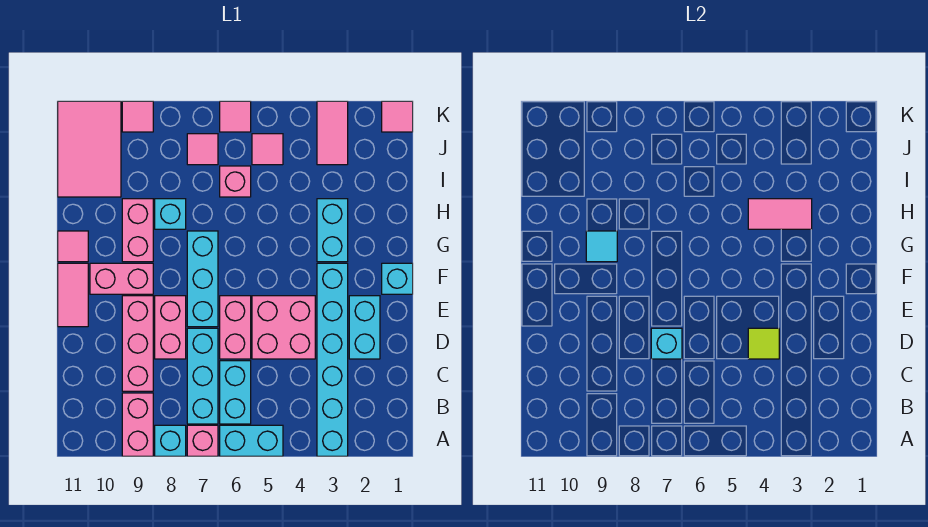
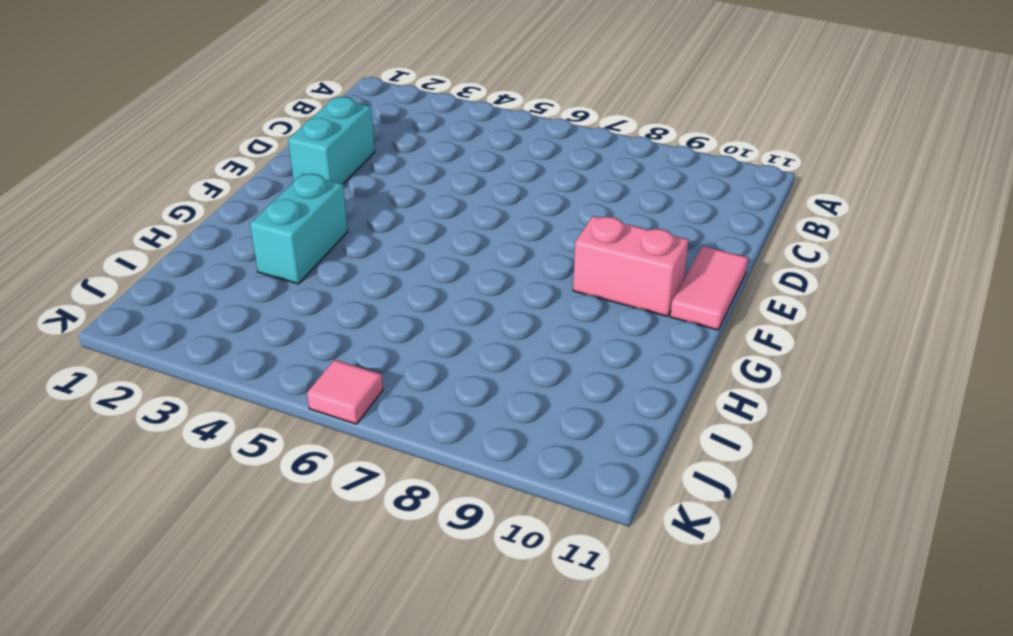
none -> cyan brick A3:F3 level 1
none -> cyan brick A5:A6 level 1
none -> pink brick A7 level 1
none -> cyan brick A8 level 1

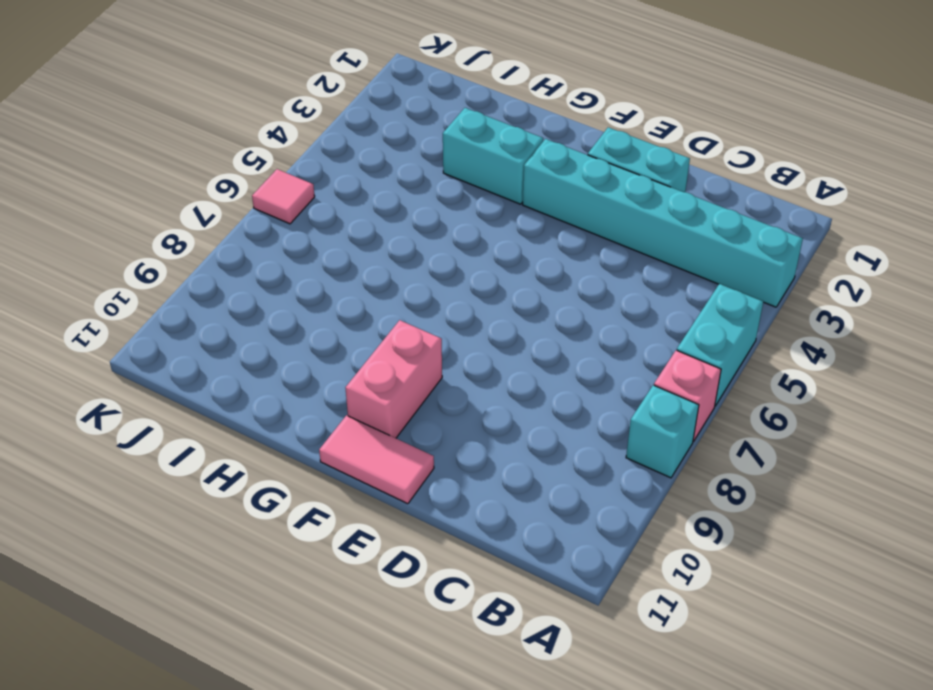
none -> pink brick A9:B9 level 1
none -> cyan brick B6:C6 level 1
none -> cyan brick B7:D7 level 1
none -> pink brick C9:E9 level 1

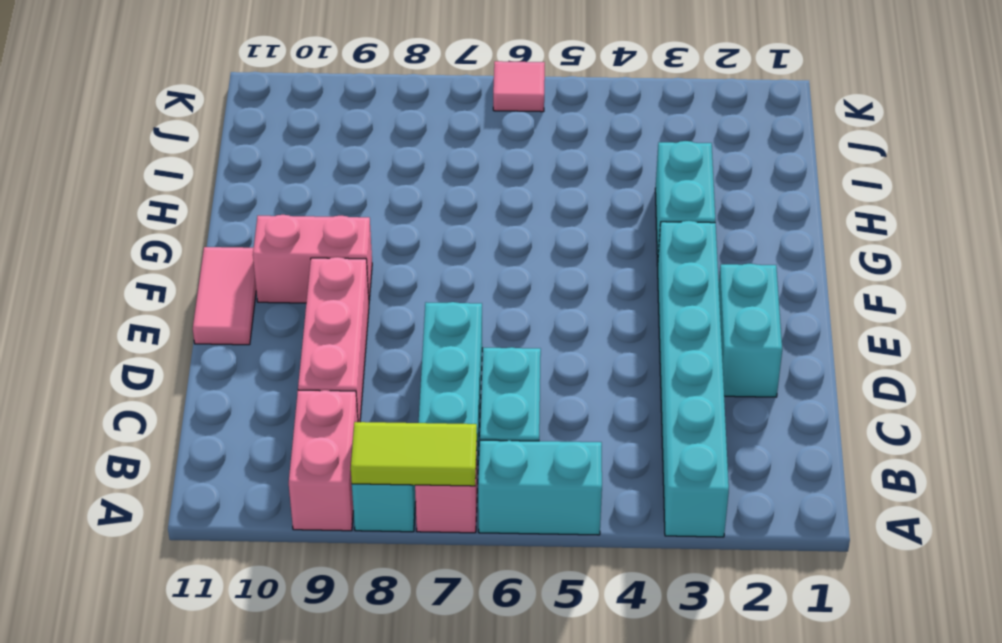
lime tile A7:A8 level 2 -> none
none -> pink brick D4:E5 level 1
none -> pink brick D6:E6 level 1
none -> pink brick D8:E8 level 1
none -> cyan brick E7:G7 level 1

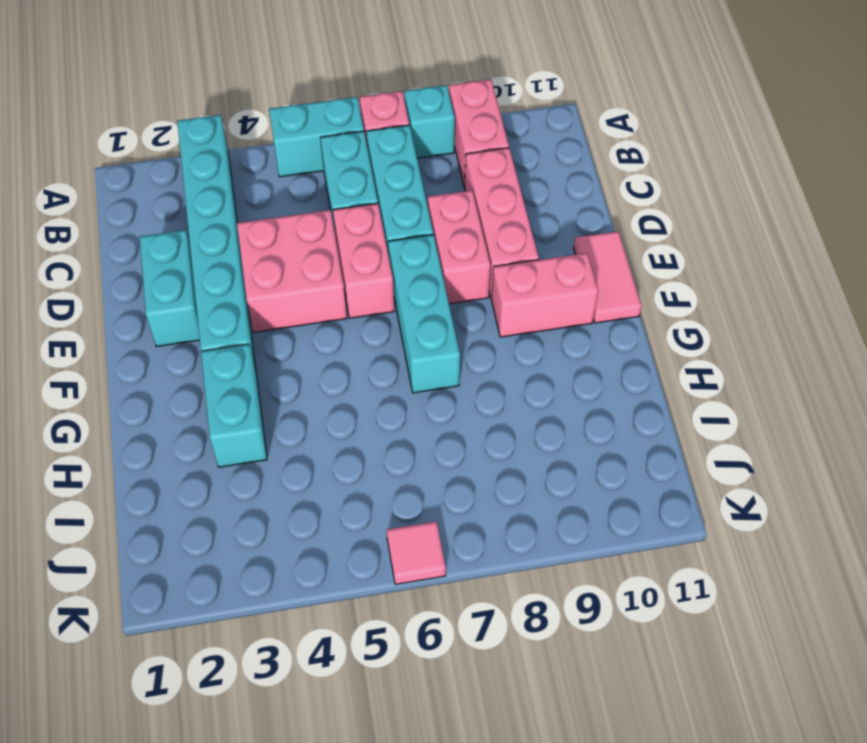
none -> cyan brick F1 level 1
none -> pink brick G9:H9 level 1
none -> pink tile G11 level 1
none -> cyan brick H8 level 1

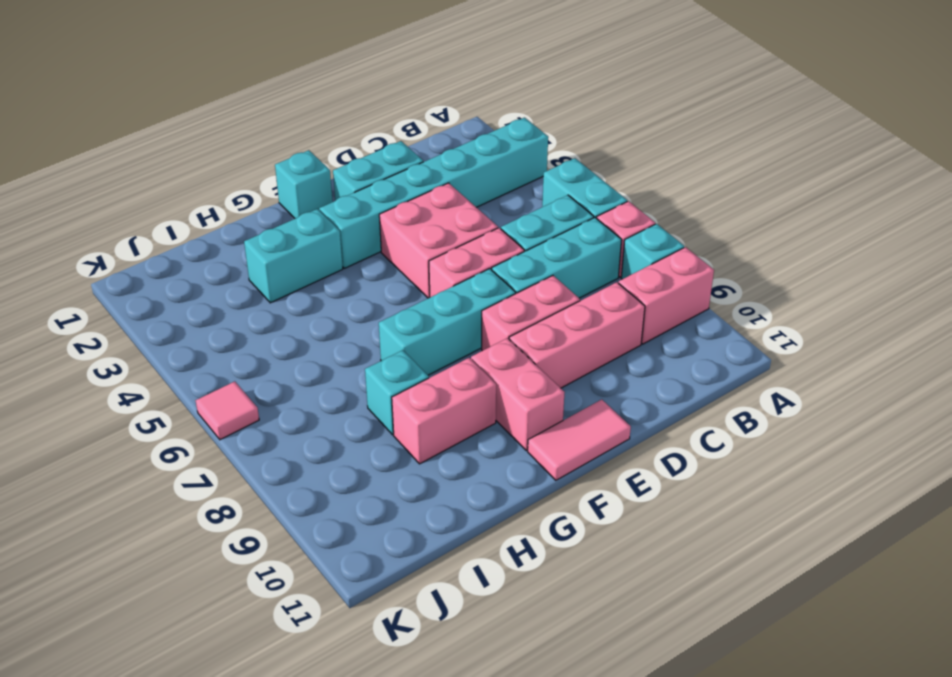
none -> pink tile G11 level 1
none -> pink brick I6 level 1
none -> pink tile I10:K11 level 1
none -> pink tile J3:K3 level 1

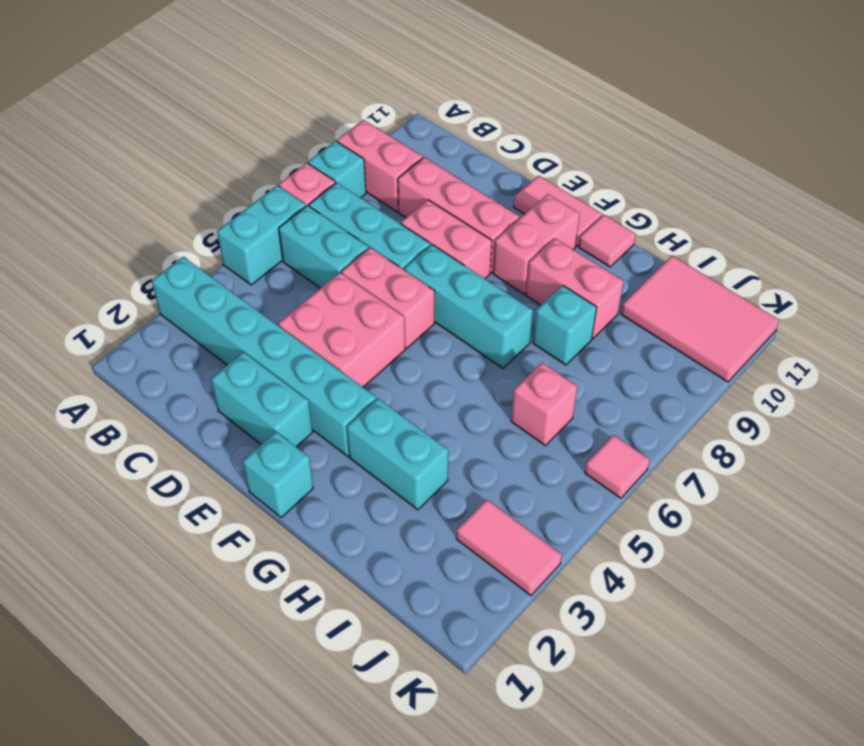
none -> pink tile J5 level 1
none -> pink tile J7 level 1
none -> pink tile K1 level 1
none -> pink tile K9 level 1

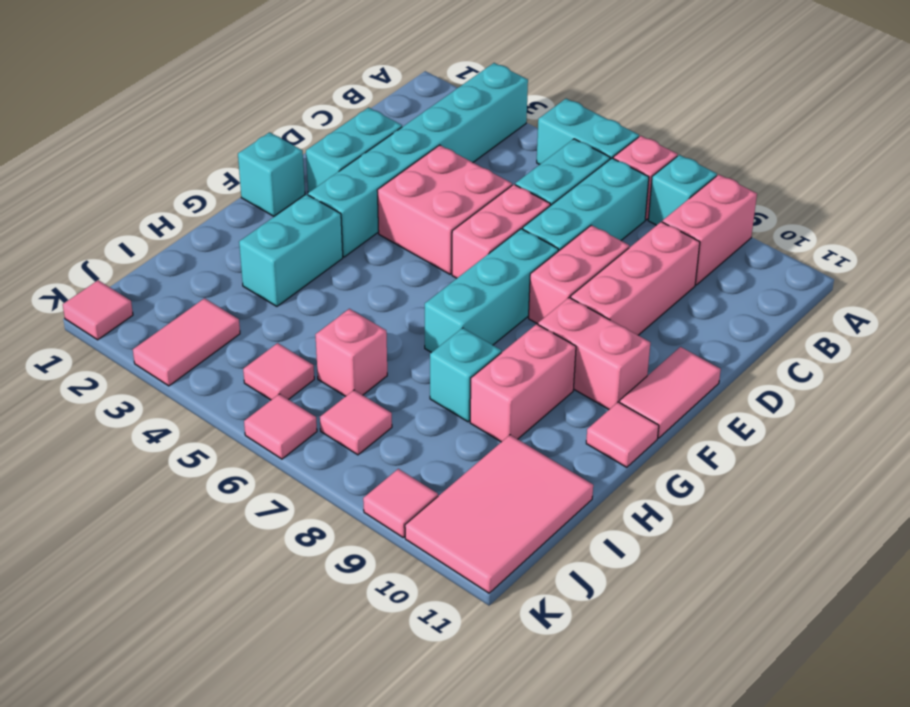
none -> lime tile D4 level 2
none -> cyan brick D7 level 2
none -> cyan tile G9 level 2
none -> pink tile H3:H4 level 2

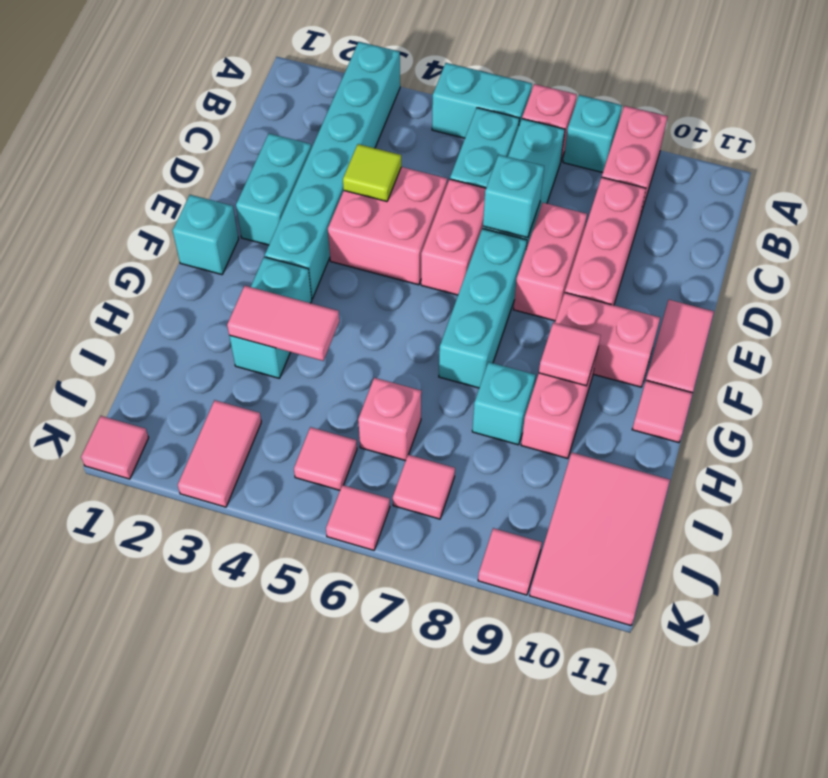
pink tile G9 level 2 -> cyan tile G9 level 2

